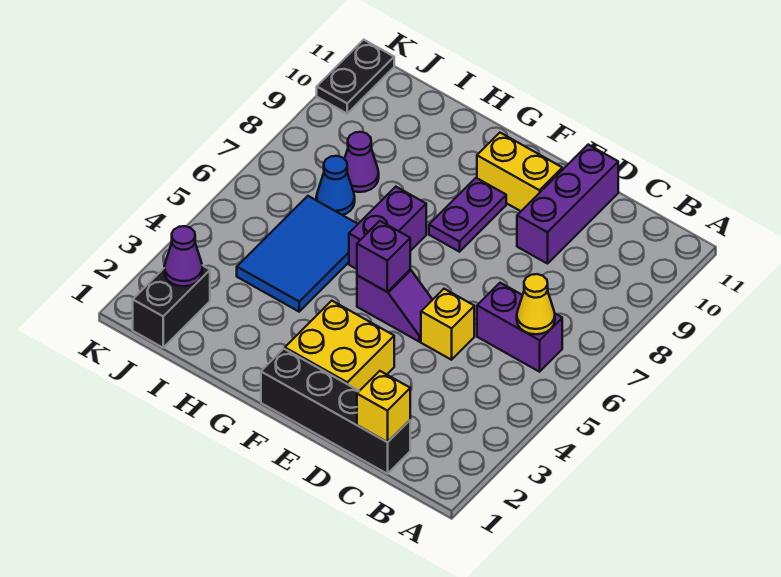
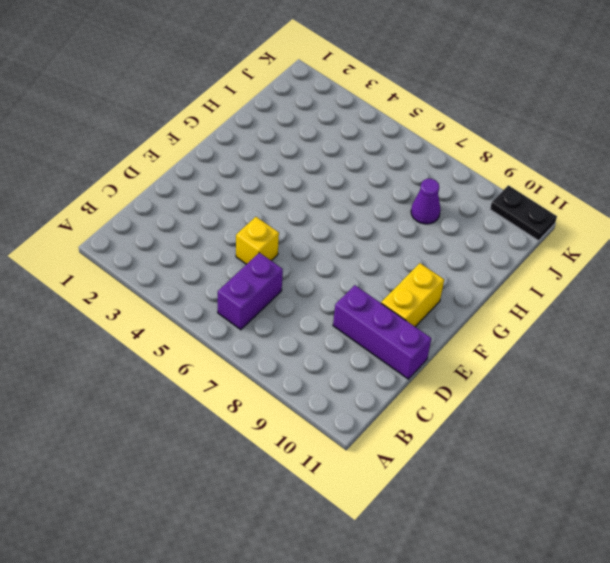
none -> black brick C1:F1 level 1
none -> yellow brick E2:F3 level 1
none -> purple slope E5:F5 level 1 top F

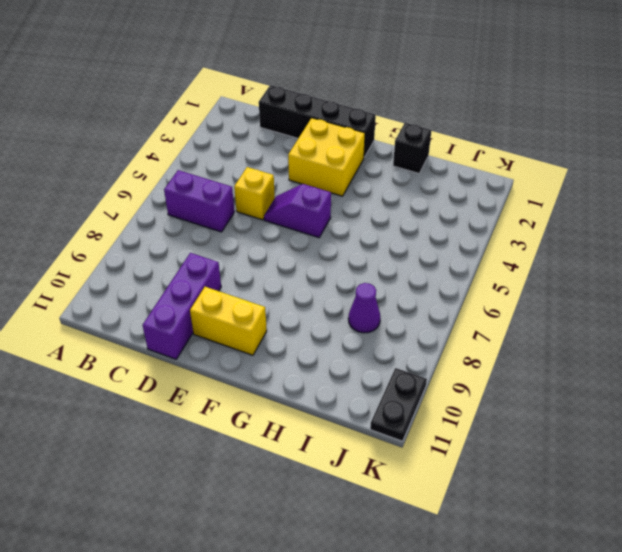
black brick H1 level 1 -> none
none -> purple plate F8:F9 level 1
none -> purple brick G6:G7 level 1
none -> blue tile H4:I6 level 1

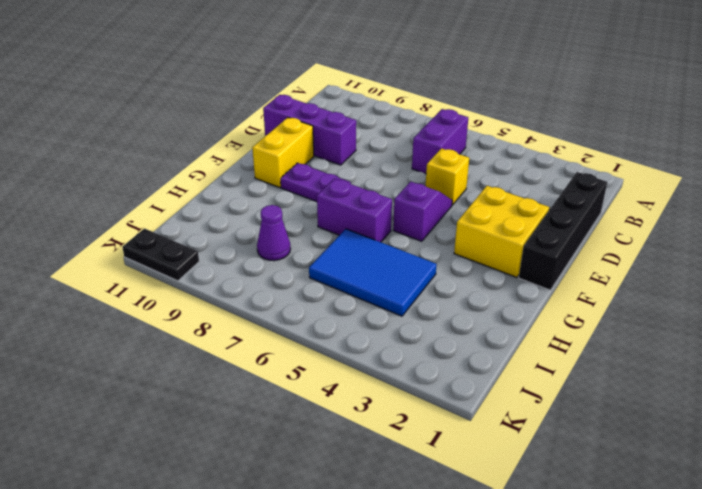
none -> blue cone I7 level 1
none -> black brick J1:J2 level 1
none -> yellow cone B6 level 2

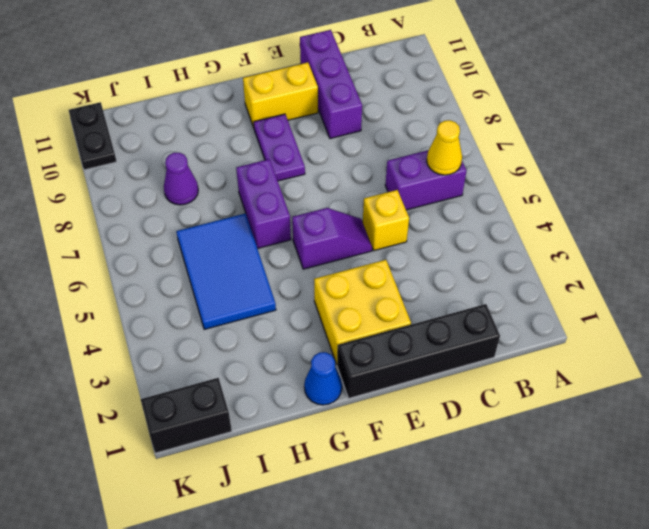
blue cone G1 level 1 -> blue cone I7 level 1
black brick J1:K1 level 1 -> black brick J1:J2 level 1
none -> yellow brick C1 level 2
none -> purple brick F5 level 2
none -> purple cone J2 level 2

